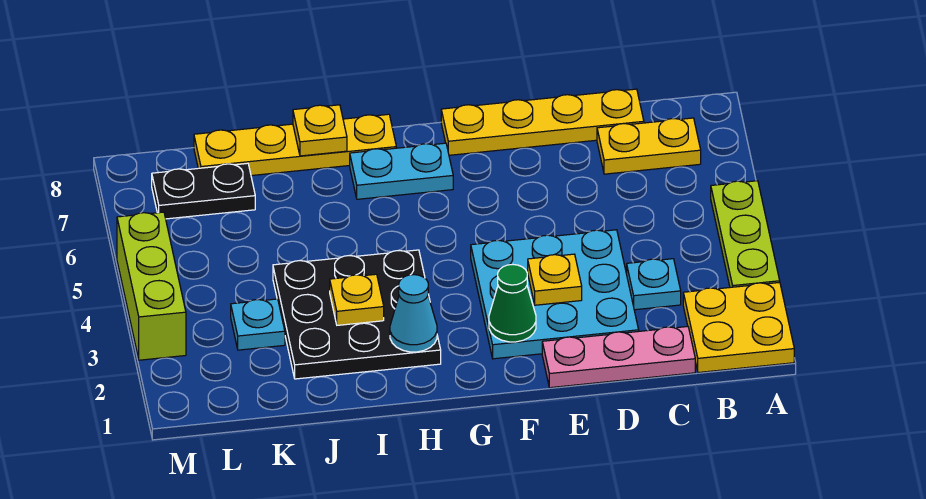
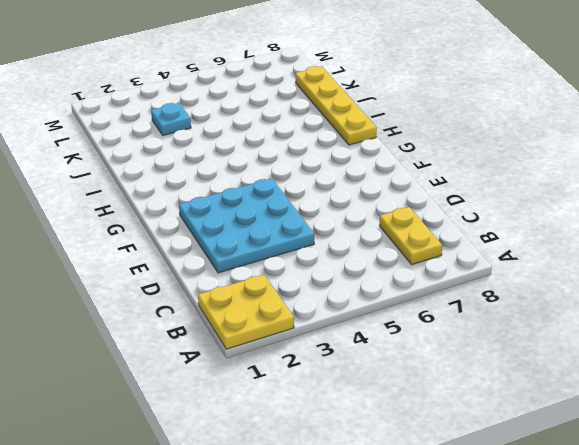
none -> lime plate A3:A5 level 1
none -> pink plate C1:E1 level 1
none -> cyan plate C3 level 1

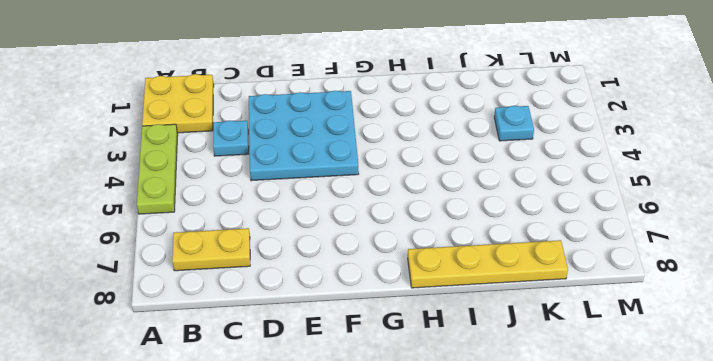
none -> pink plate C1:E1 level 1
none -> yellow plate C8:F8 level 1
none -> cyan plate G7:H7 level 1

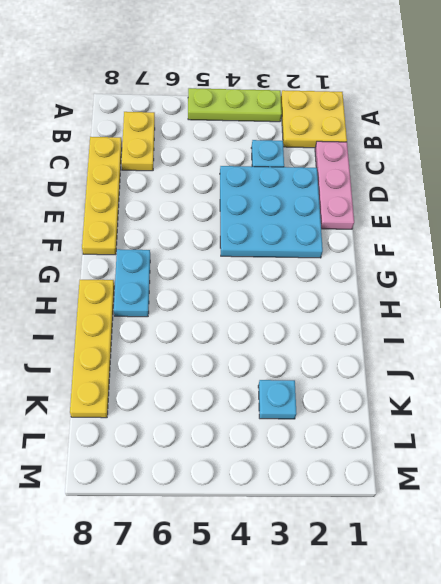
none -> black plate H2:J4 level 1
none -> black plate K7:L7 level 1
none -> lime brick M3:M5 level 1

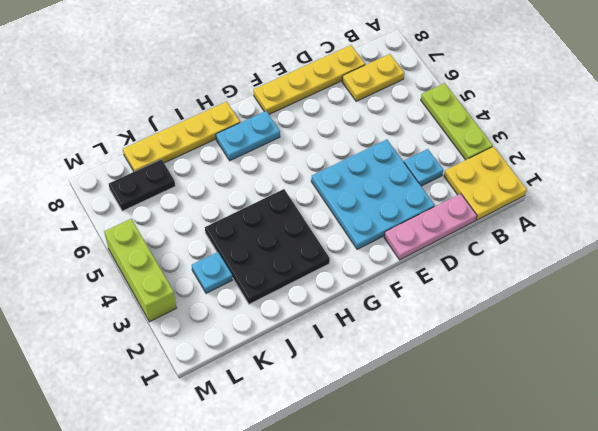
none -> yellow plate E3 level 2
none -> green cone F2 level 2
none -> cyan cone H2 level 2

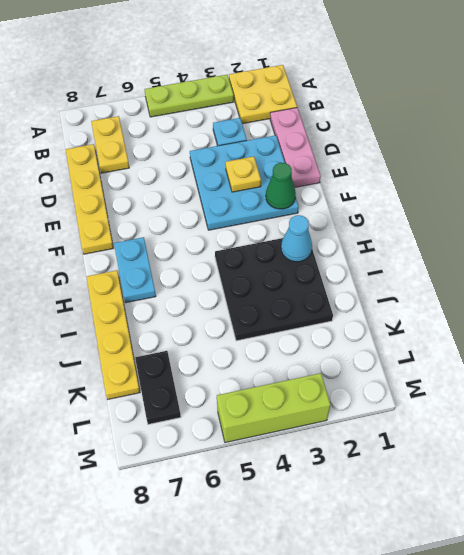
none -> cyan plate K3 level 1
none -> yellow plate I3 level 2
none -> yellow plate I8 level 2

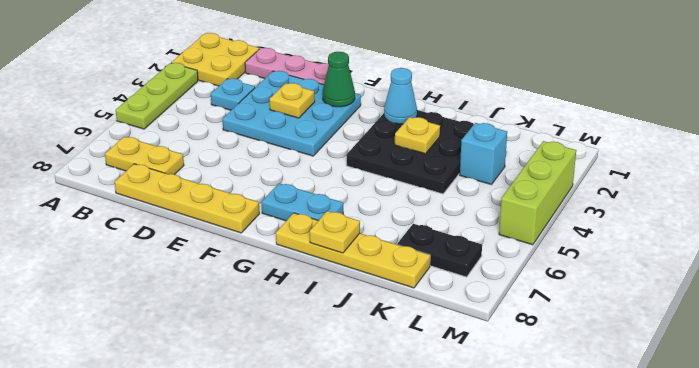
cyan brick K3 level 1 -> cyan plate K3 level 1

